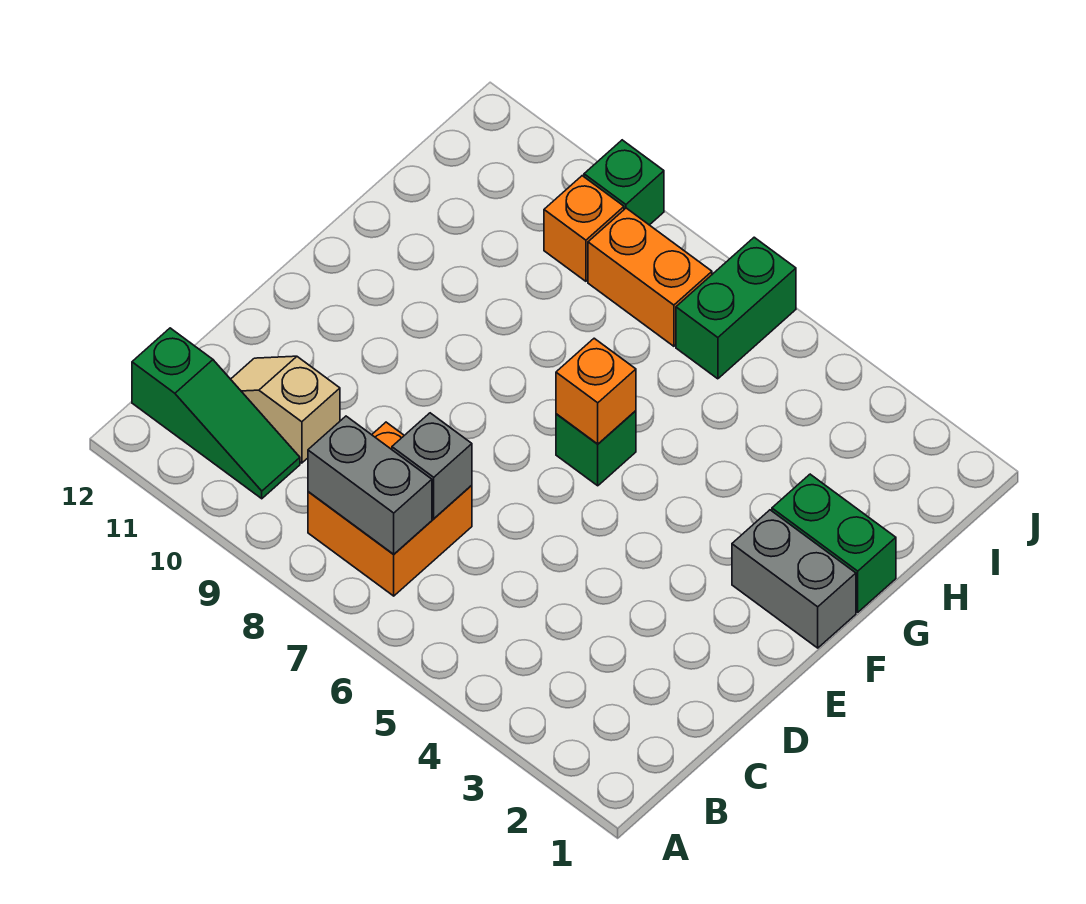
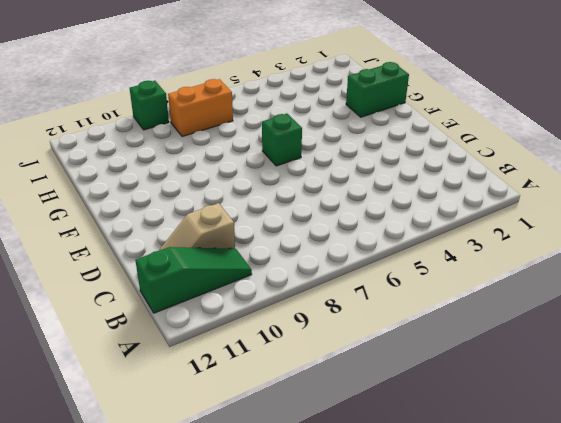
none -> orange brick B7:C8 level 1
none -> grey brick F1:F2 level 1
none -> green brick I6:J6 level 1

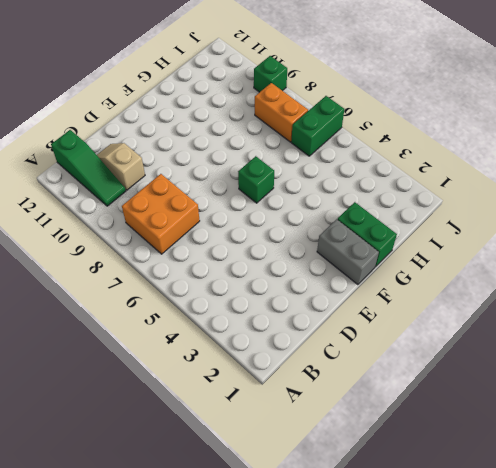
none -> orange brick I9 level 1
none -> grey brick B7:B8 level 2
none -> grey brick C7 level 2

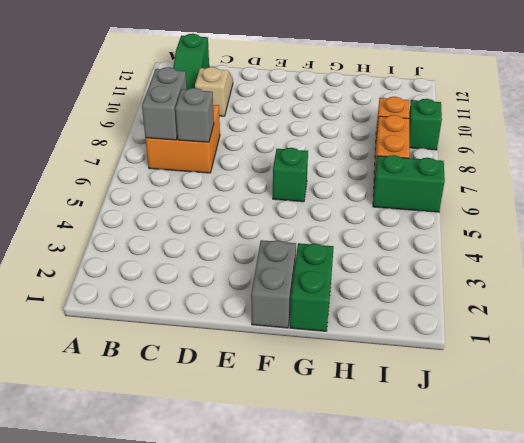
none -> orange brick F6 level 2

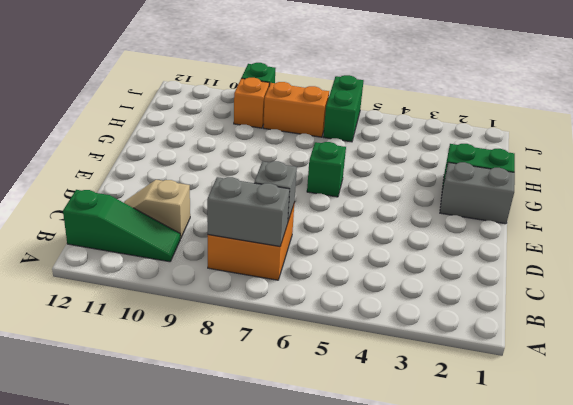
none -> orange brick F6 level 2

